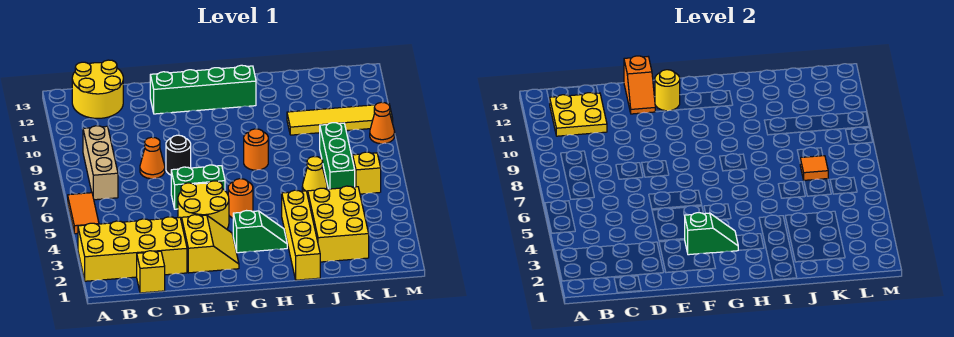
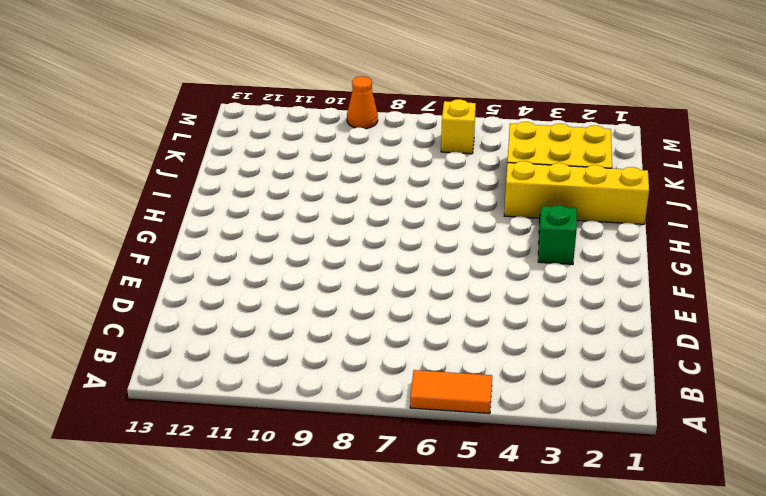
none -> yellow brick A2:D3 level 1
none -> tan brick B7:B9 level 1
none -> yellow round brick B12:C13 level 1

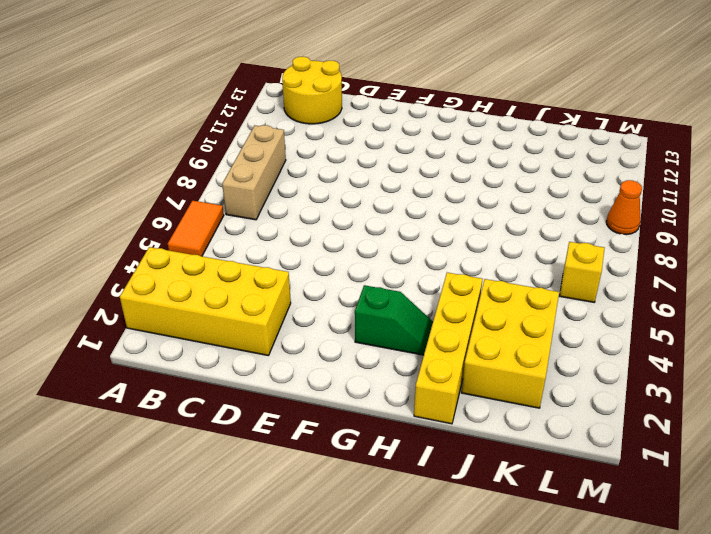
none -> yellow brick C1 level 1
none -> orange cone D8 level 1
none -> yellow slope E2:F3 level 1 top E

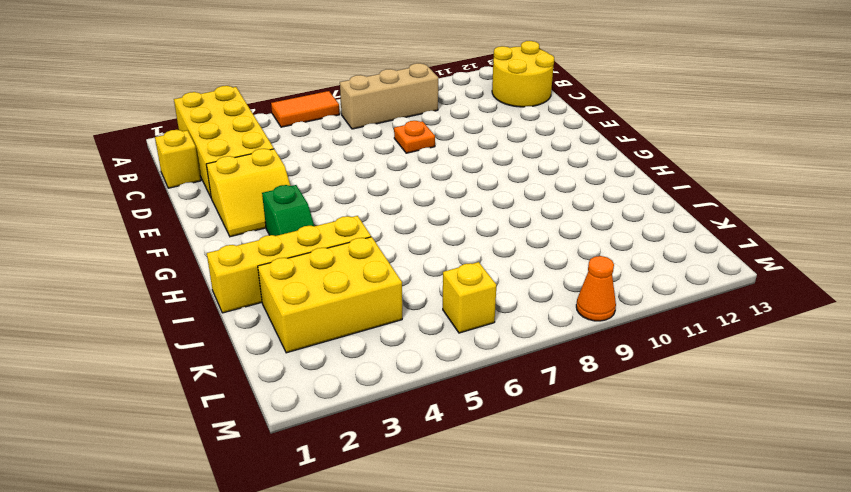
orange plate D8 level 1 -> orange cone D8 level 1
none -> yellow round brick E4:F5 level 1
none -> green brick E6:F6 level 1
none -> black round brick E8 level 1

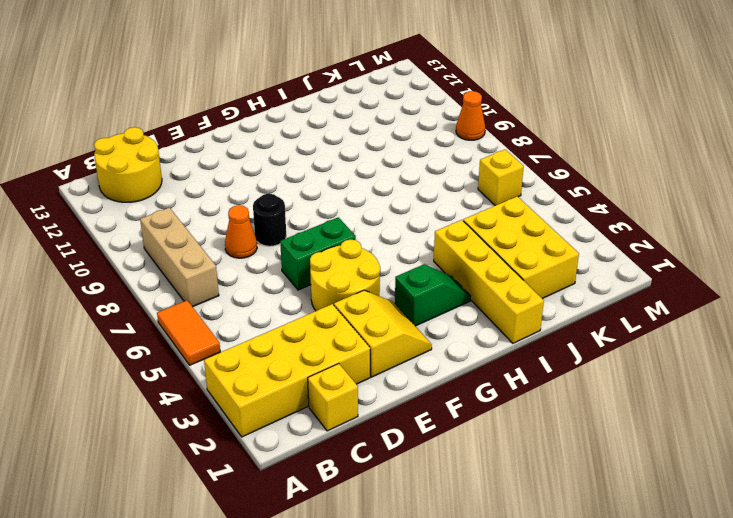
none -> green brick E12:H12 level 1
none -> orange round brick G5 level 1
none -> orange round brick H8 level 1

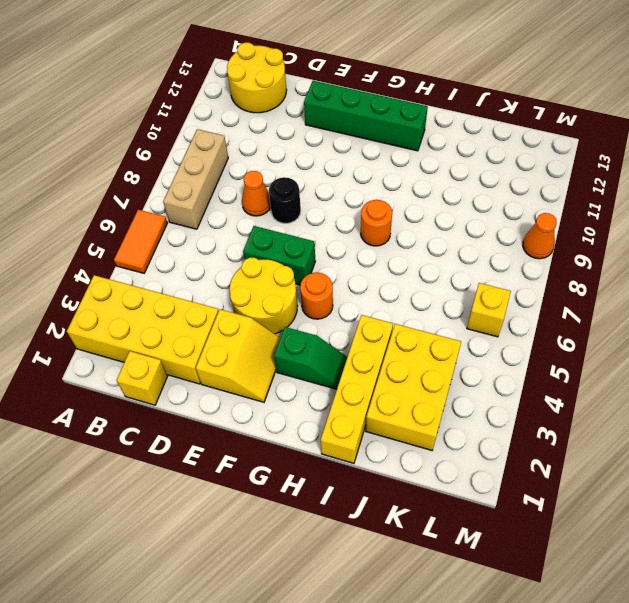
none -> yellow cone J6 level 1
none -> yellow tile J10:M10 level 1
none -> green brick K6:K8 level 1

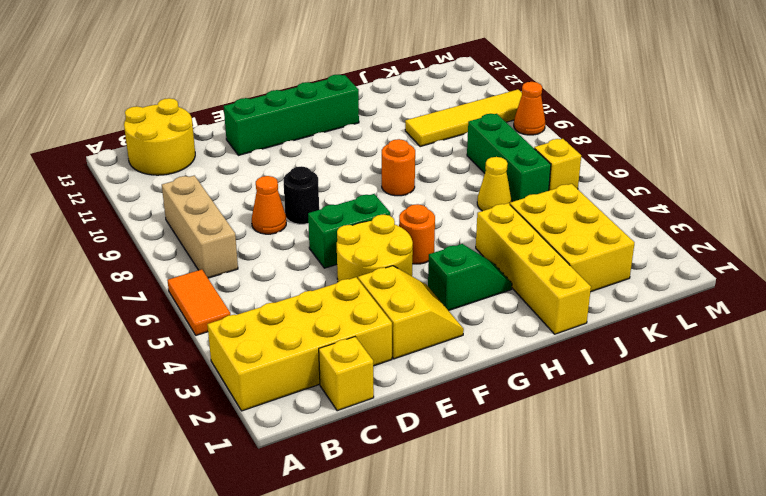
none -> yellow plate B11:C12 level 2
none -> orange slope E12:E13 level 2 top 13
none -> green slope F3:G3 level 2 top F

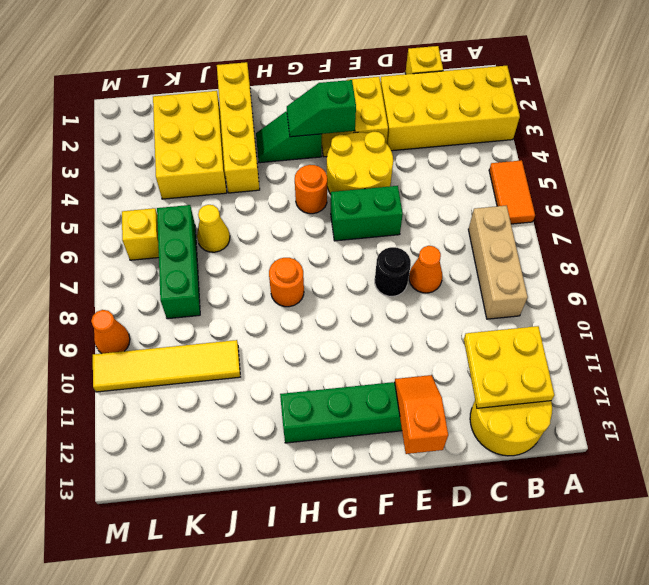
none -> yellow round brick F12 level 2
none -> orange tile K7 level 2

